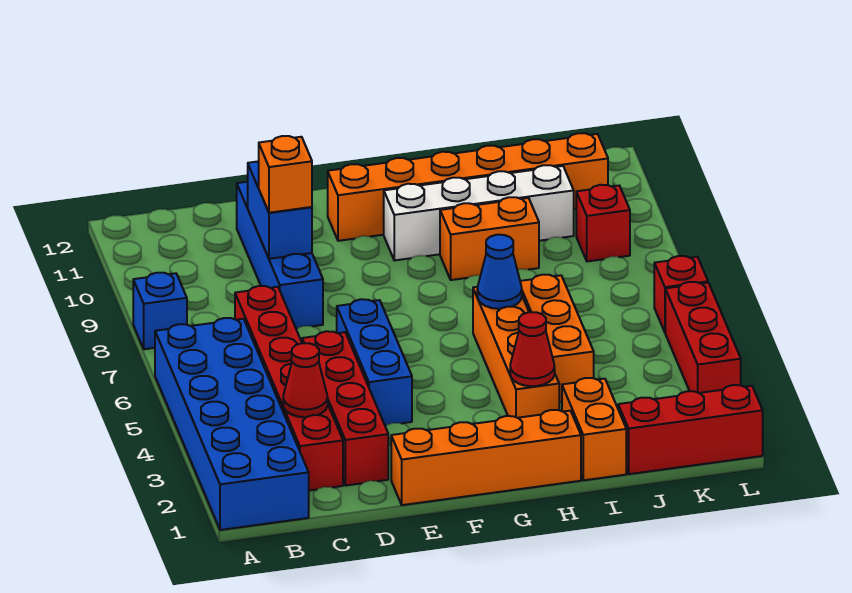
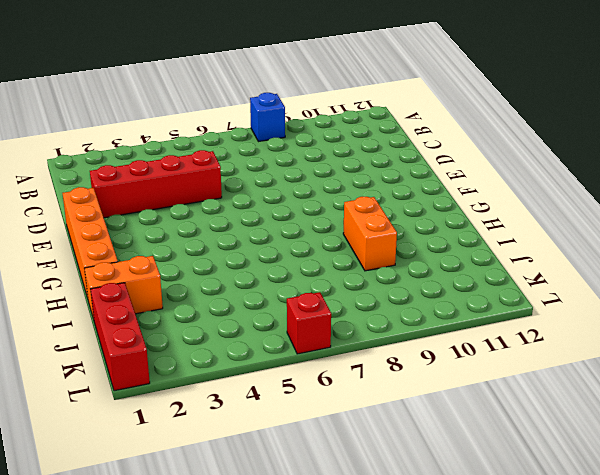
none -> blue brick A1:B6 level 1
none -> red brick C2:C7 level 1
none -> blue brick D8:D11 level 1

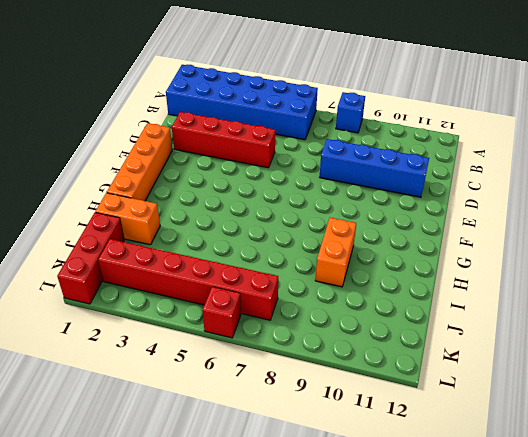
red brick K2:K7 level 1 -> red brick C2:C7 level 1
none -> blue brick E4:E6 level 1
none -> orange brick F11:K11 level 1
none -> white brick G10:J10 level 1

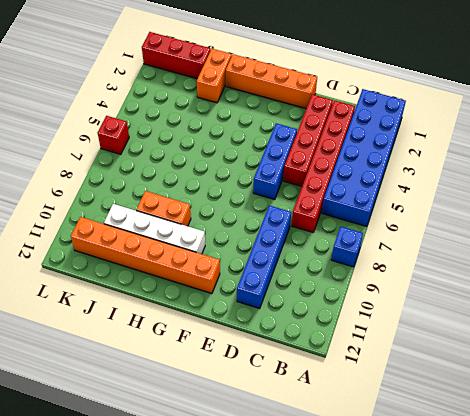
none -> orange brick H3:H6 level 1
none -> orange brick I4:I6 level 1
none -> red brick K9 level 1

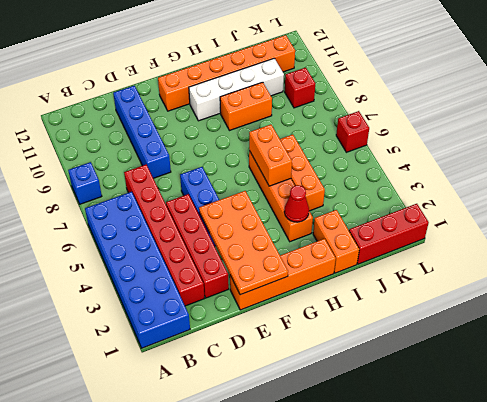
orange plate E1:F4 level 2 -> none
orange brick H5:H6 level 2 -> blue cone H6 level 2
none -> red brick L3:L5 level 1
none -> red cone C3 level 2
none -> blue brick D9:D10 level 2

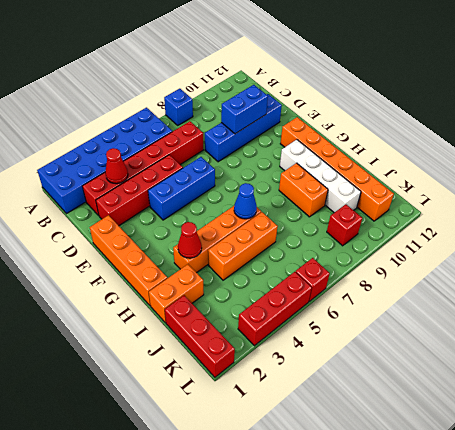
none -> orange brick D9 level 3

